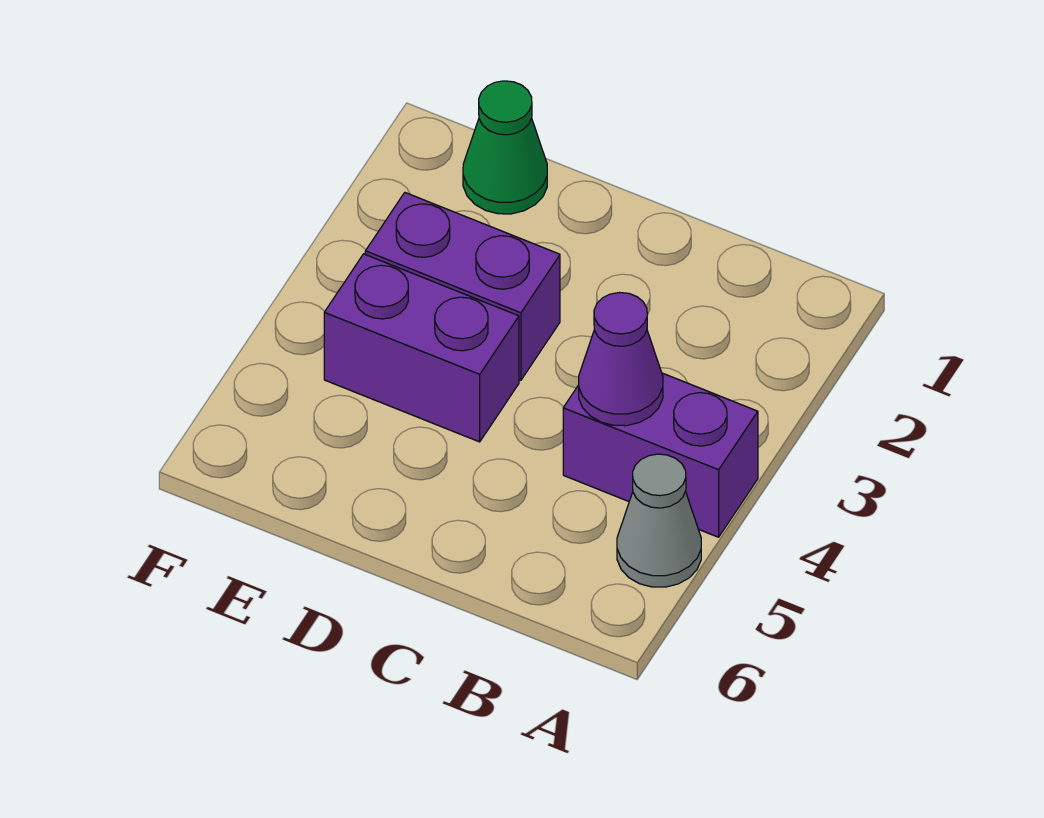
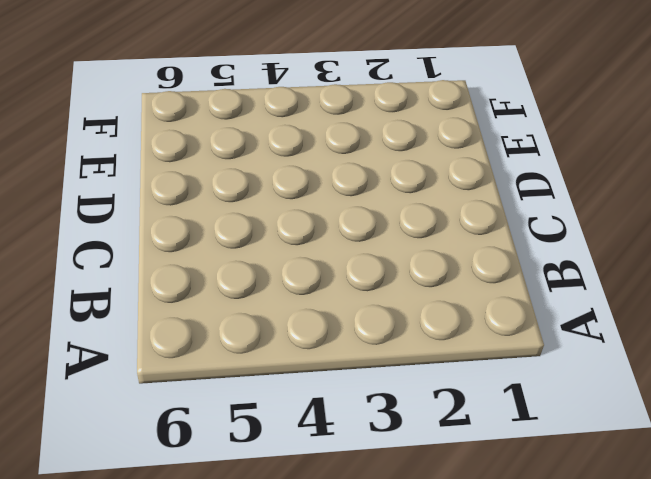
none -> purple brick A4:B4 level 1
none -> grey cone A5 level 1

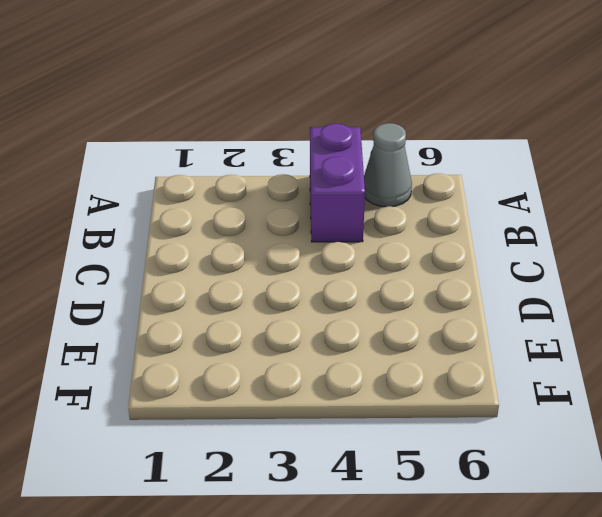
none -> purple brick D3:E3 level 1
none -> purple brick D4:E4 level 1

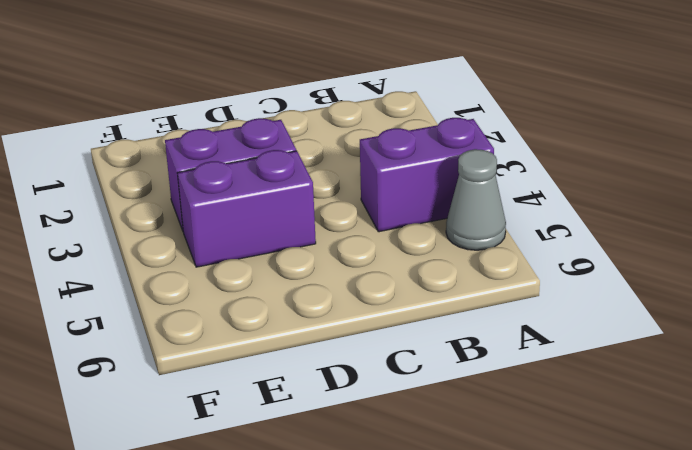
none -> green cone E1 level 1
none -> purple cone B4 level 2

